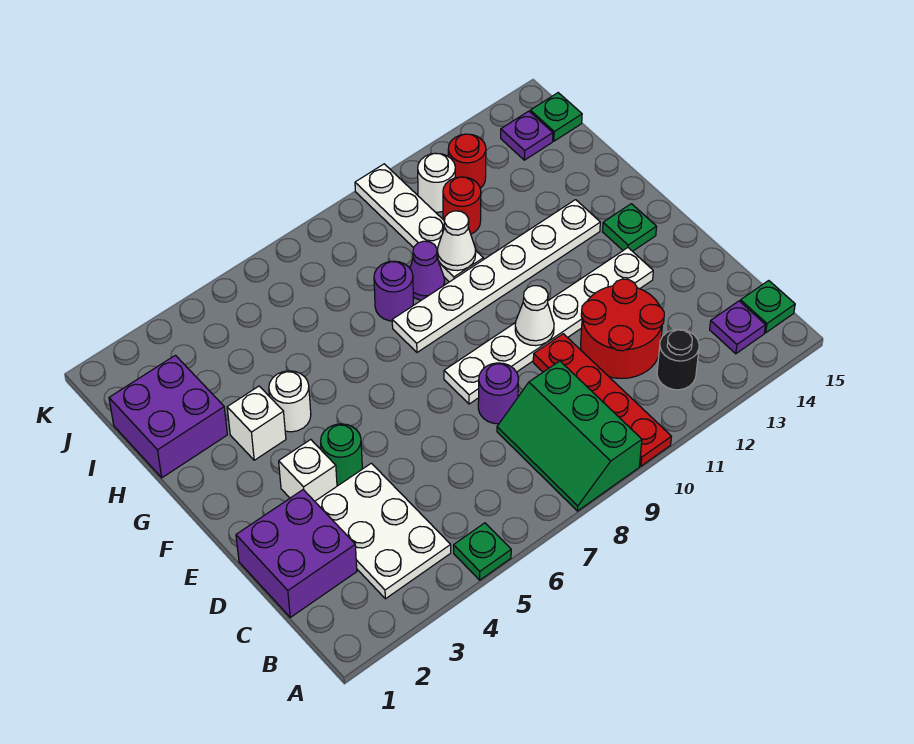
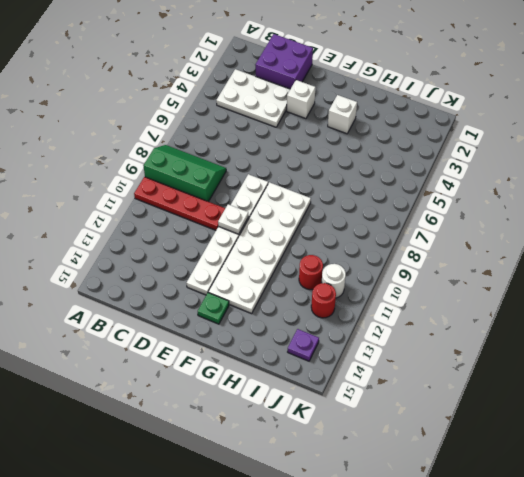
white plate E10 level 2 -> white cone E10 level 2
white plate F8:G13 level 1 -> white plate G8:G13 level 1
none -> green plate A5 level 1
none -> black round brick B12 level 1
none -> purple plate B14 level 1

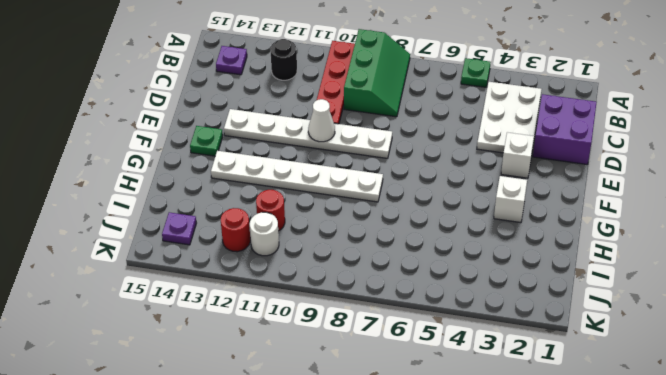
none -> green plate B15 level 1
none -> red round brick C11:D12 level 1
none -> purple round brick D8 level 1

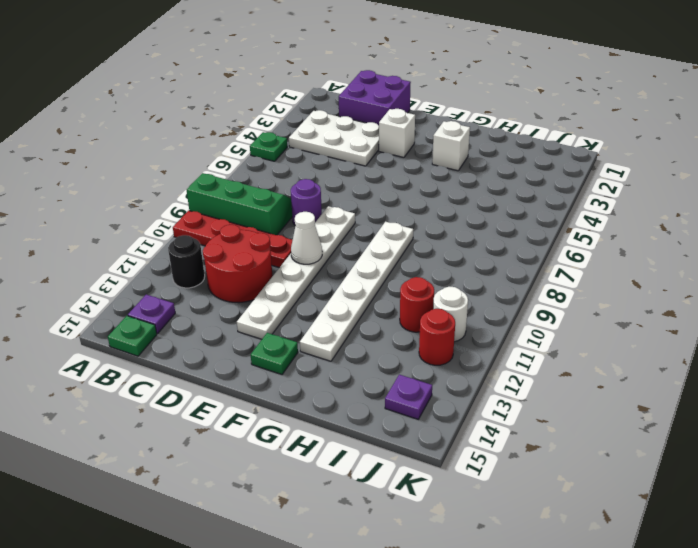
none -> green round brick E4 level 1
none -> white round brick G4 level 1
none -> purple brick H1:I2 level 1

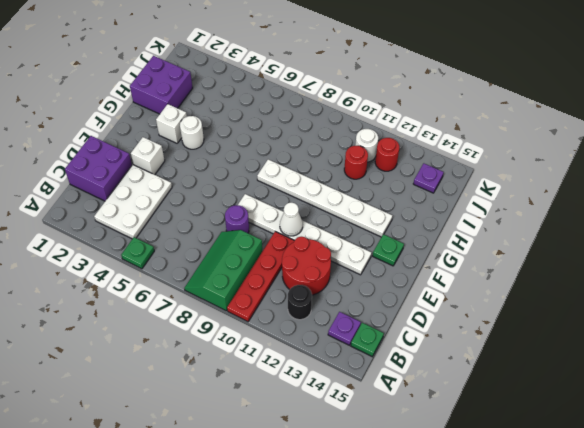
none -> green round brick E4 level 1
none -> purple round brick H8 level 1
none -> purple cone H9 level 1

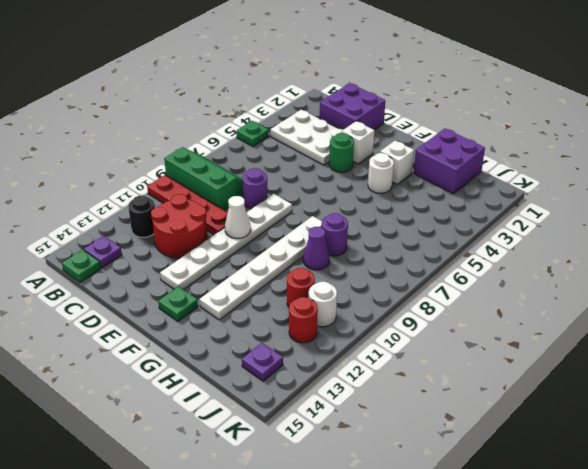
none -> white plate H10:K10 level 1
none -> green plate J15 level 1
none -> white cone H10 level 2

